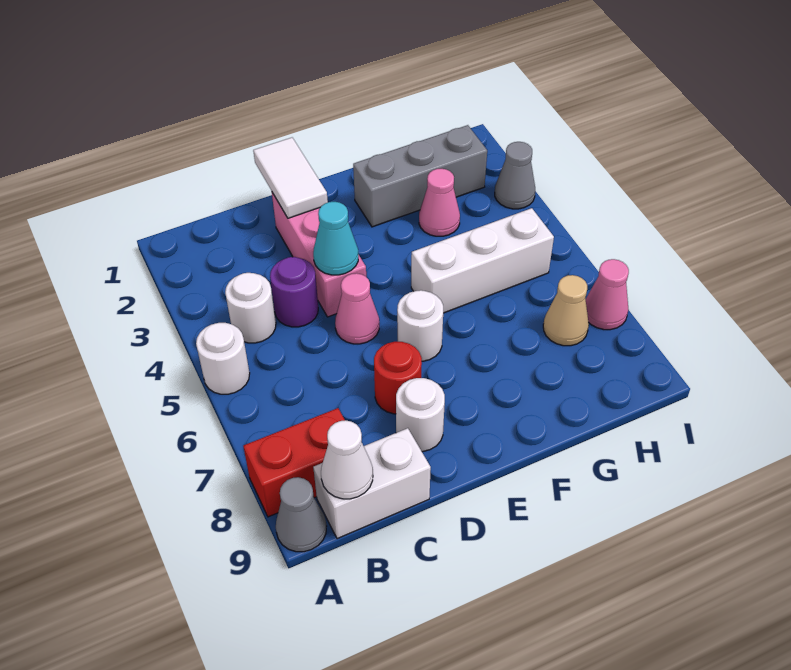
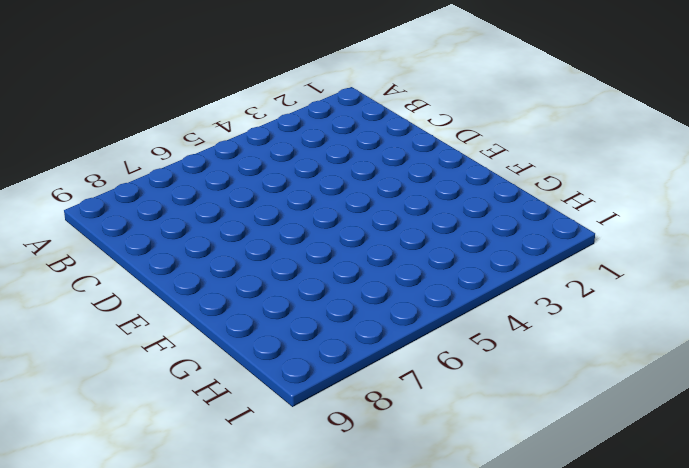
none -> white round brick A5 level 1
none -> red brick A8:B8 level 1
none -> grey cone A9 level 1

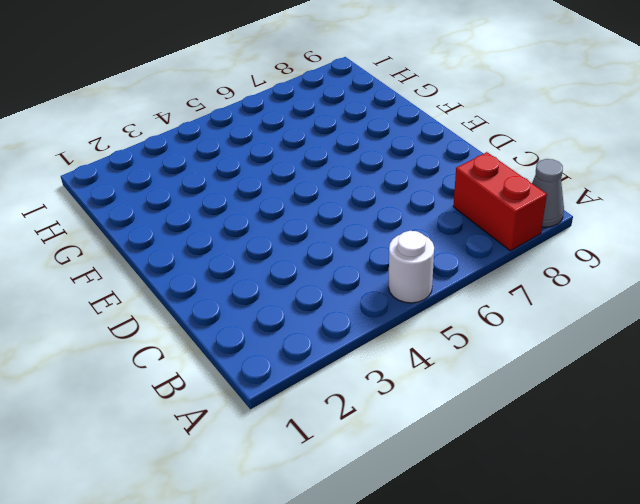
none -> white round brick B4 level 1
none -> white brick B9:C9 level 1
none -> purple round brick C4 level 1

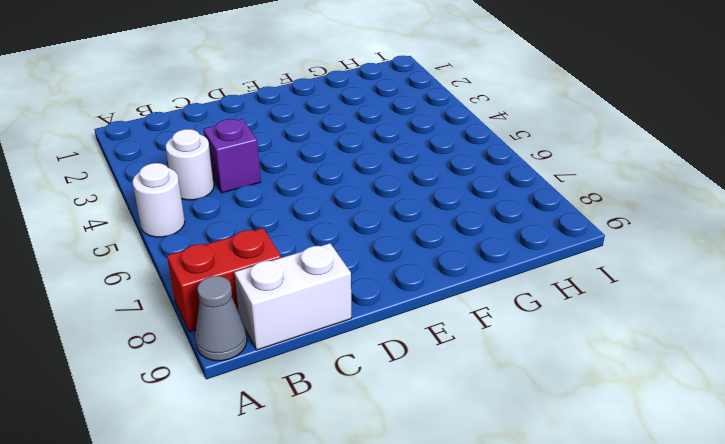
purple brick C4 level 1 -> purple round brick C4 level 1
none -> pink brick D2:D4 level 1
none -> pink cone D5 level 1
none -> red round brick D7 level 1

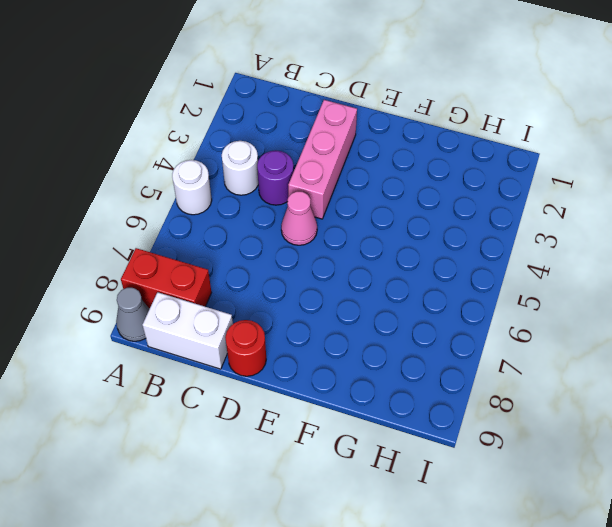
red round brick D9 level 1 -> red round brick D7 level 1
none -> white round brick D8 level 1
none -> white round brick E6 level 1
none -> grey brick F2:H2 level 1

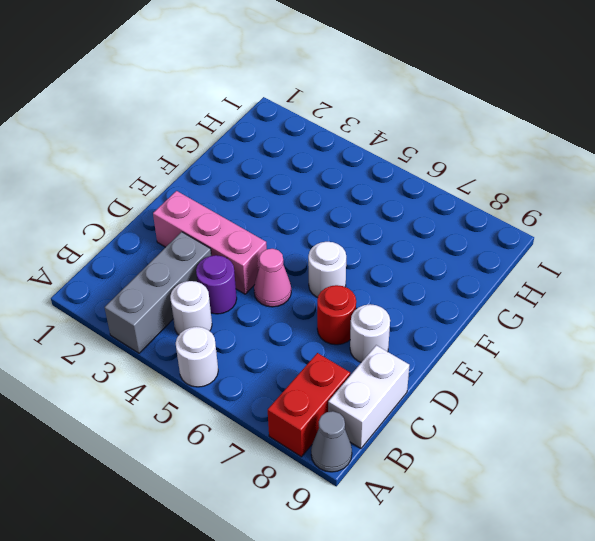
grey brick A3:C3 level 1 -> grey brick F2:H2 level 1
none -> white brick F5:H5 level 1
none -> pink cone G3 level 1
none -> tan cone H7 level 1

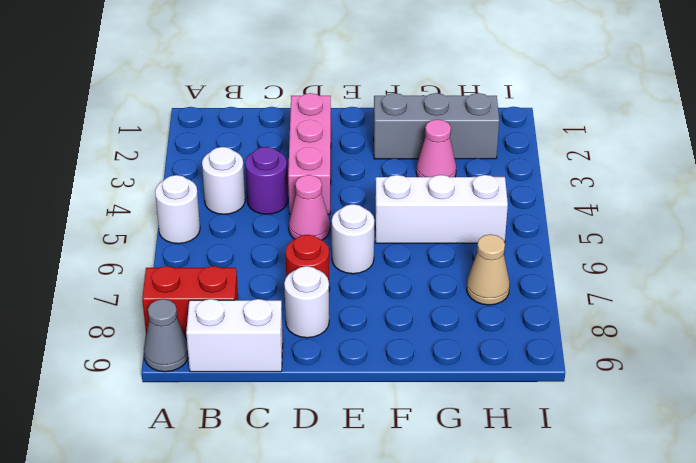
none -> grey cone I3 level 1
none -> pink cone I7 level 1
none -> white cone B9 level 2

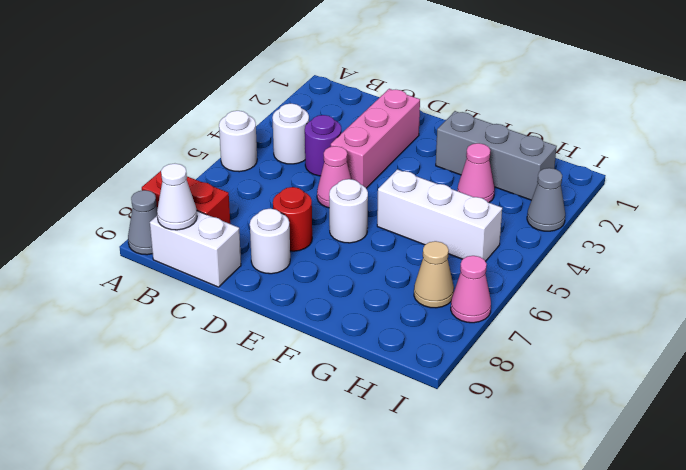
none -> white tile D1:D2 level 2
none -> cyan cone D4 level 2

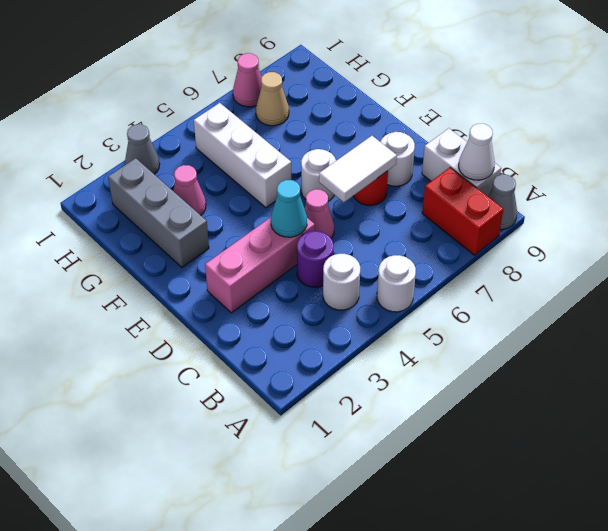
white tile D6:D7 level 2 -> white tile D1:D2 level 2

